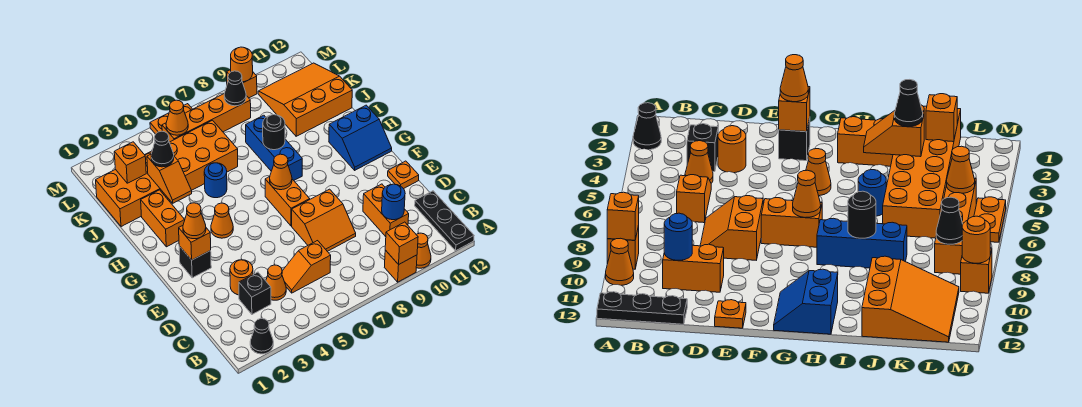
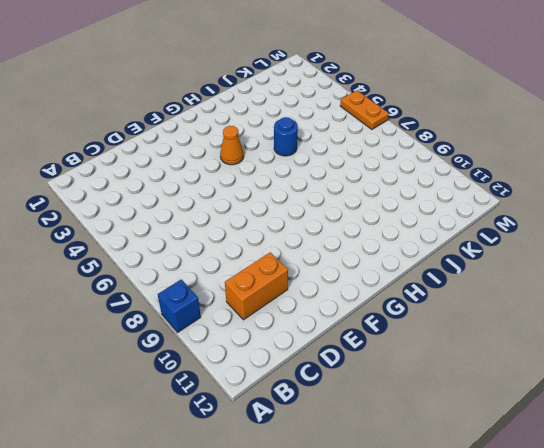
blue brick A9 level 1 -> orange brick A9 level 1
none -> black cone A2 level 1
none -> orange cone A10 level 1
none -> black plate A12:C12 level 1
none -> black brick C3 level 1

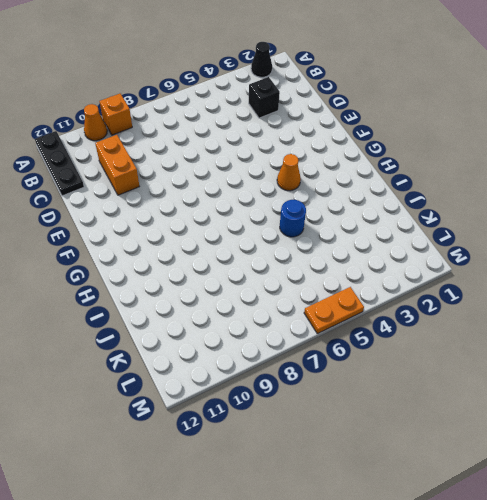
none -> orange cone C4 level 1
none -> orange slope C5:C6 level 1 top 6
none -> orange round brick D3 level 1
none -> orange slope D7:E8 level 1 top E

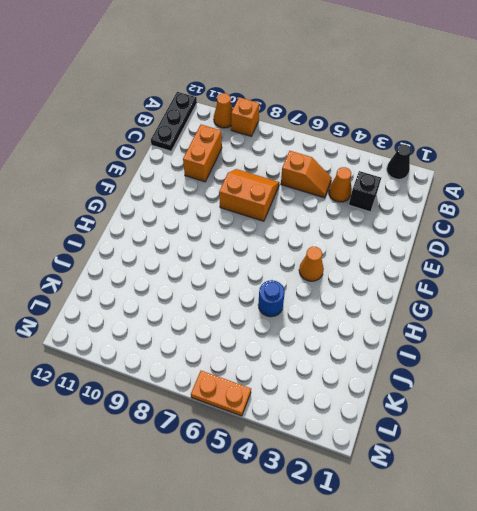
none -> orange round brick D3 level 1
none -> orange plate E12 level 1
none -> black brick F2 level 1
none -> orange brick F7:G7 level 1

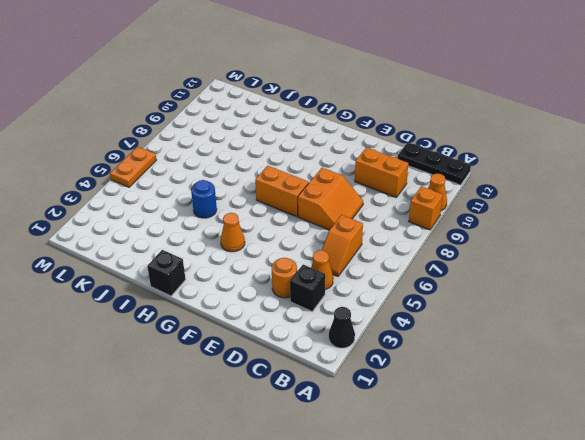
black brick H1 level 1 -> black brick F2 level 1
none -> orange plate E12 level 1
none -> blue slope G11:H12 level 1 top H
none -> orange brick H2:I2 level 1
none -> blue brick H8:J8 level 1

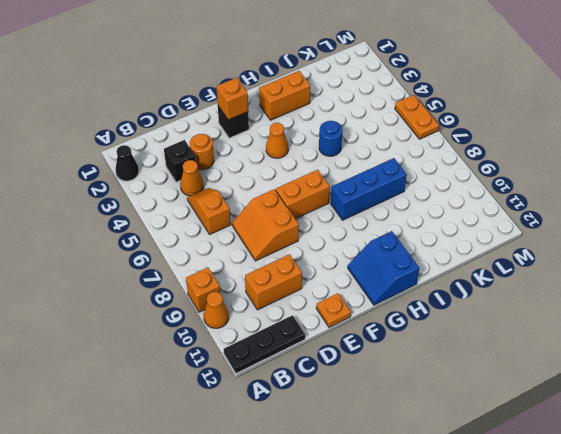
none -> orange brick J1:K6 level 1
none -> orange slope J10:L12 level 1 top J
none -> orange brick L5:L8 level 1
none -> orange brick M9 level 1

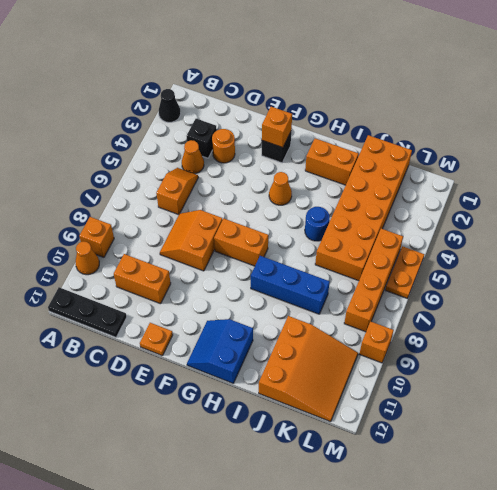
none -> orange brick A9 level 2
none -> blue round brick C10 level 2
none -> orange cone G7 level 2
none -> orange slope I3:J3 level 2 top J

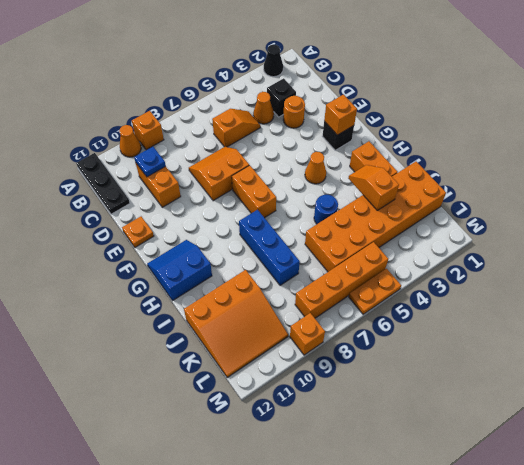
blue plate C10 level 2 -> blue round brick C10 level 2
none -> orange brick A9 level 2
none -> orange cone G7 level 2
none -> black round brick I8 level 2
none -> orange brick K2 level 2

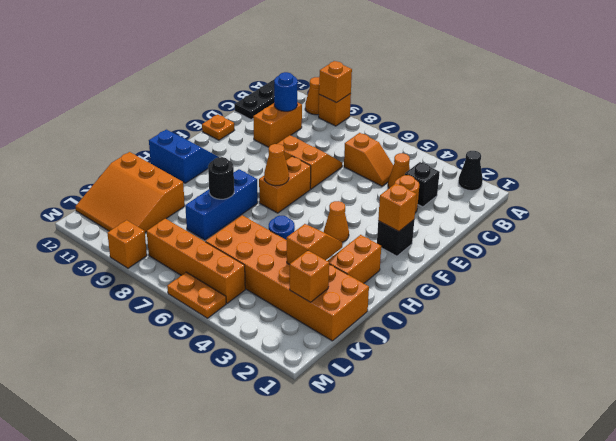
none -> orange cone L5 level 2
none -> black cone L8 level 2
none -> orange round brick M9 level 2
none -> orange cone F2 level 3

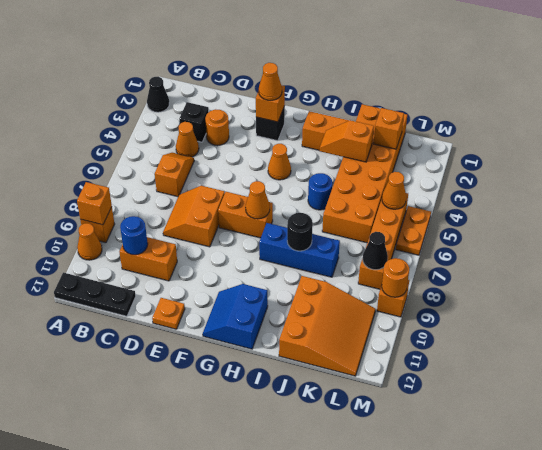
none -> black cone J3 level 3

